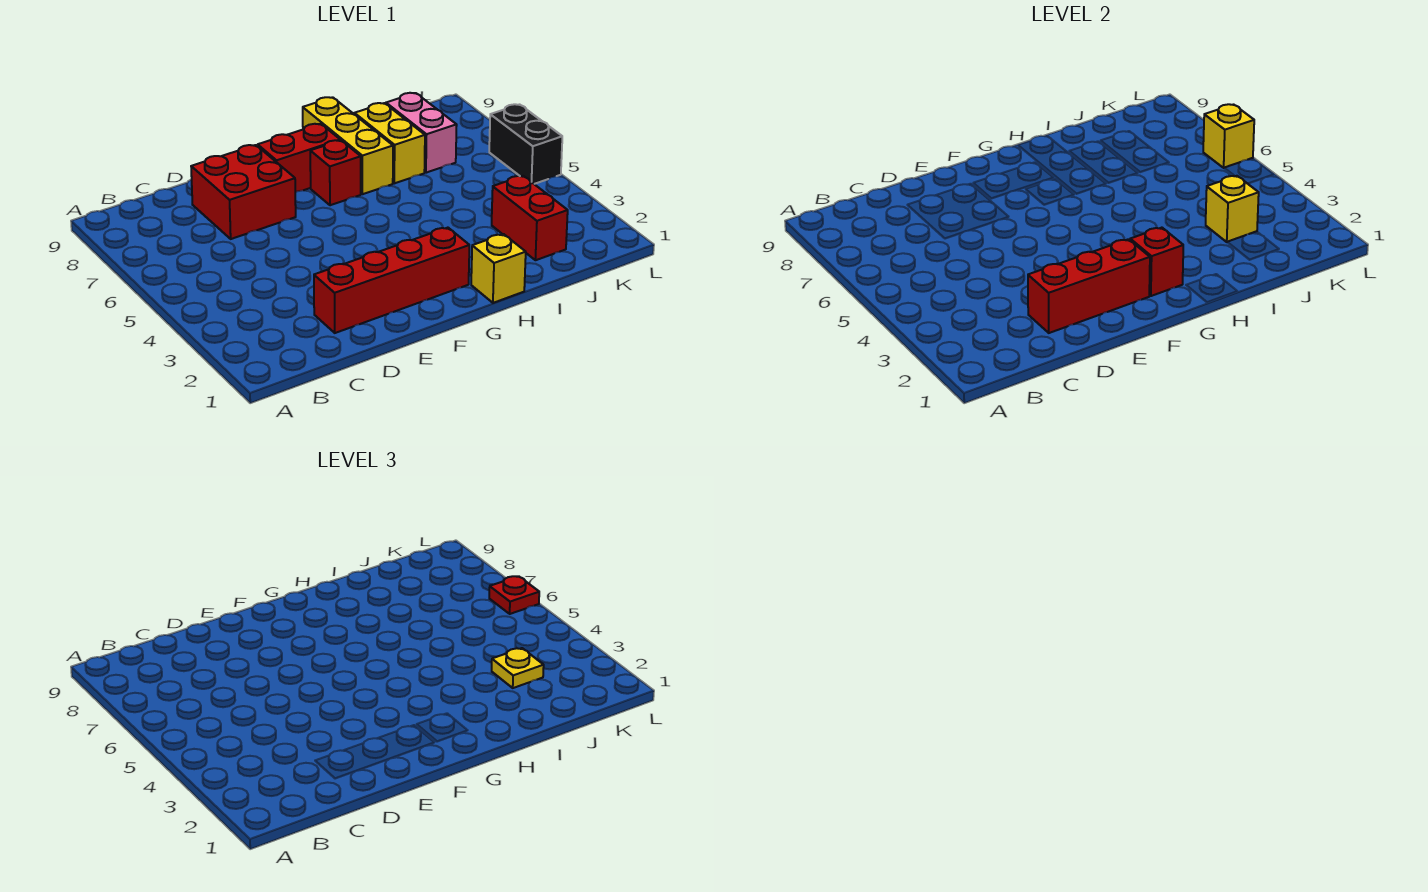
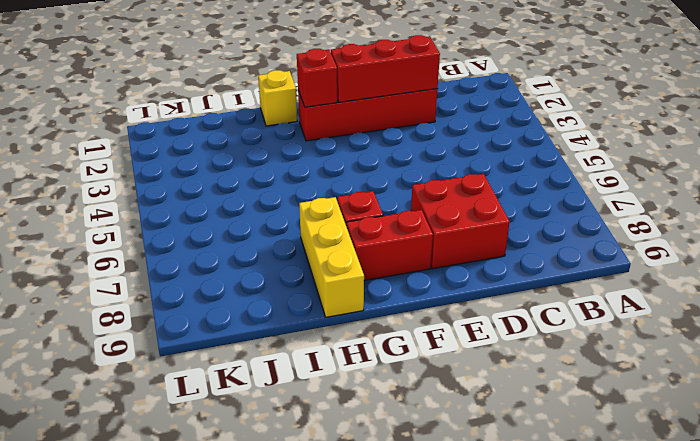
none -> yellow brick I7:I8 level 1
none -> red brick J2:J3 level 1
none -> pink brick J7:J8 level 1

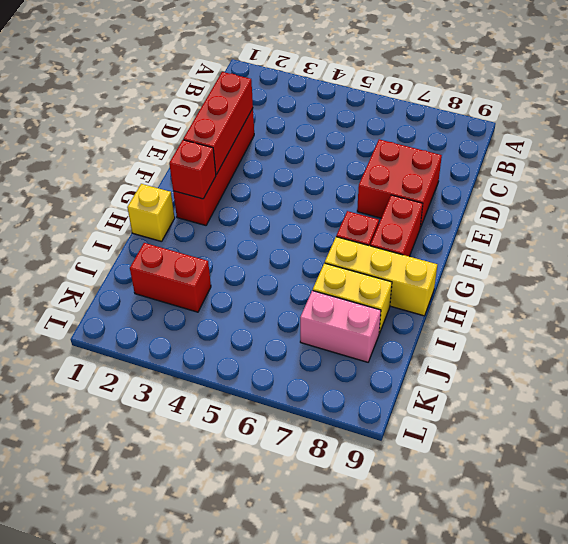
none -> black brick L5:L6 level 1
none -> yellow brick J3 level 2
none -> yellow brick L6 level 2

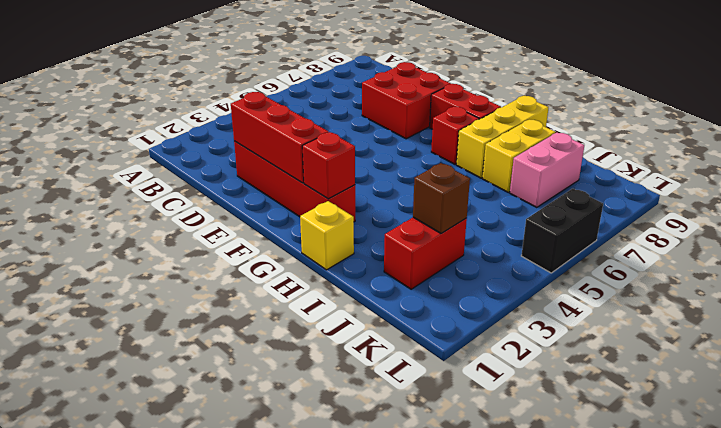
brown brick J3 level 2 -> yellow brick J3 level 2
none -> yellow brick L6 level 2
none -> yellow plate J3 level 3
none -> red plate L6 level 3

